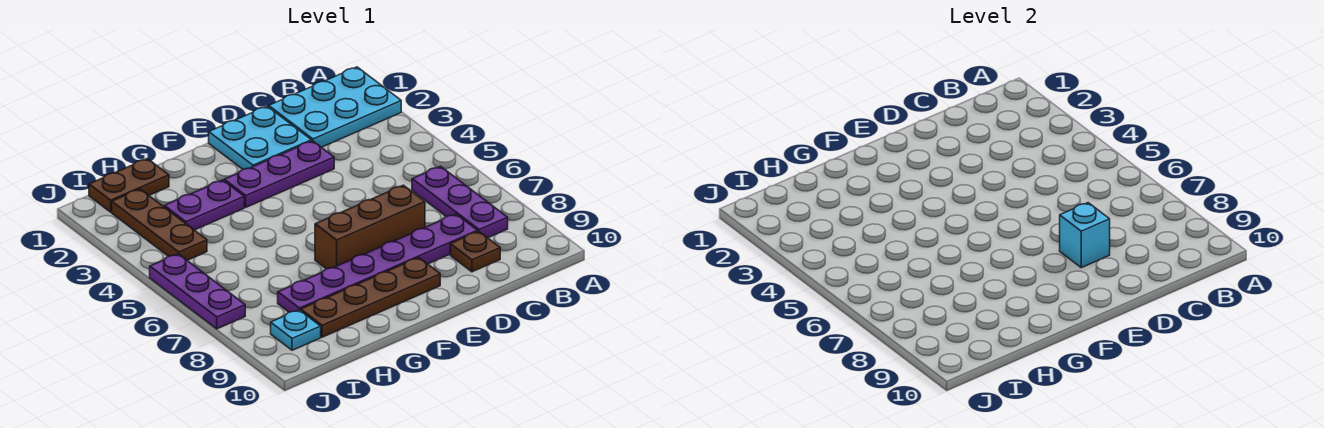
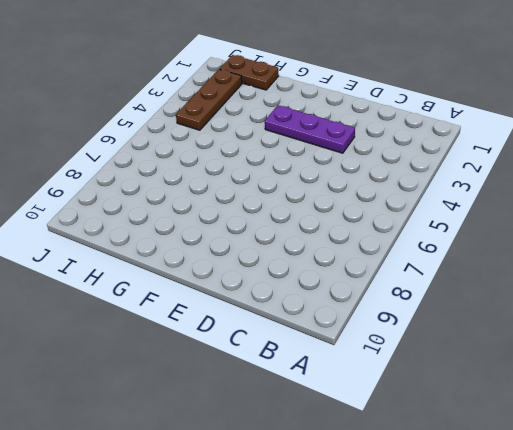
none -> cyan plate A1:C2 level 1
none -> purple plate B6:B8 level 1
none -> purple plate C8:H8 level 1

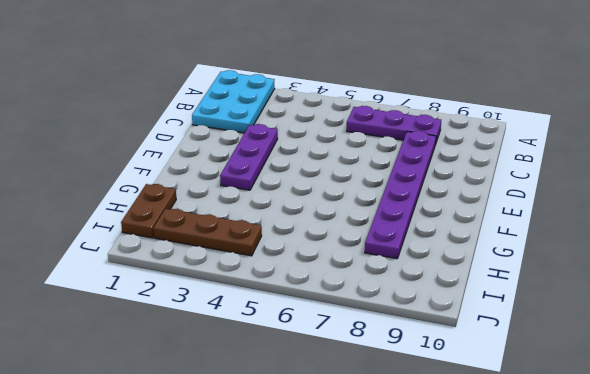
none -> brown plate C9 level 1
none -> cyan plate D1:E2 level 1
none -> brown brick D7:F7 level 1

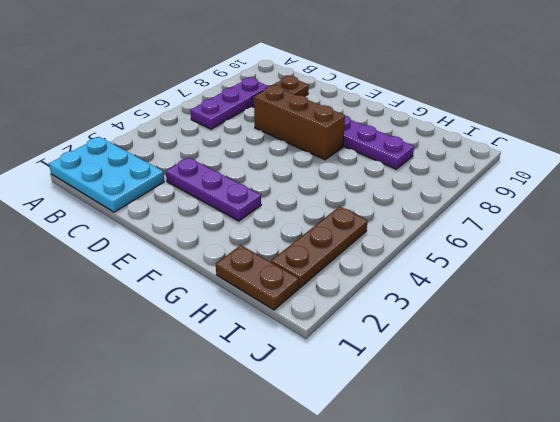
none -> cyan plate D1:E2 level 1
none -> brown plate E9:H9 level 1
none -> purple plate G3:H3 level 1

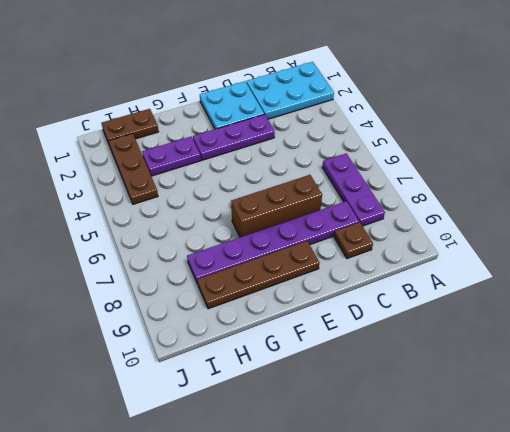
none -> cyan plate I9 level 1
none -> purple plate J5:J7 level 1
none -> cyan brick D8 level 2

